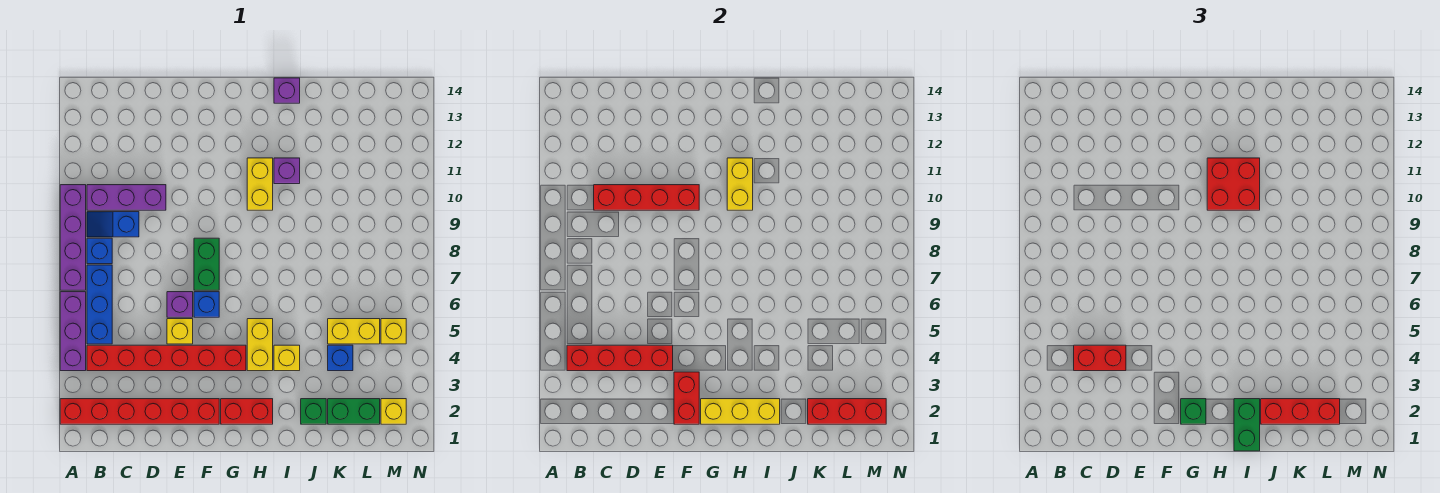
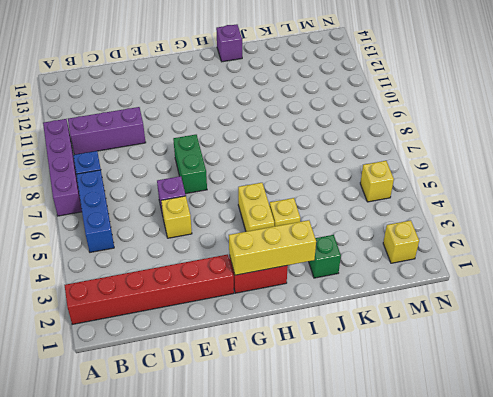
none -> purple brick A4:A6 level 1
none -> red brick B4:G4 level 1
none -> blue slope B9:C9 level 1 top C
none -> blue brick F6 level 1

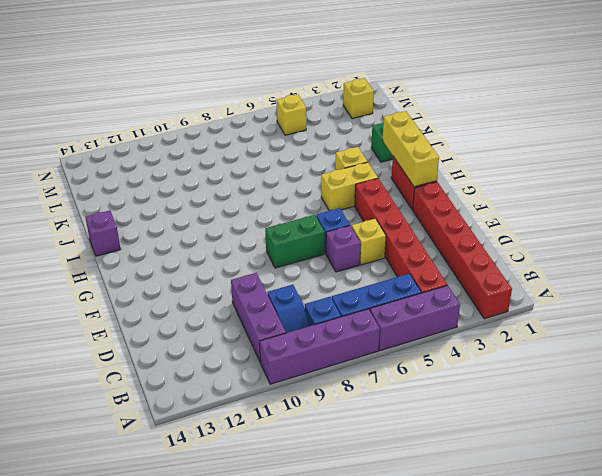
none -> yellow brick H10:H11 level 1
none -> purple brick I11 level 1
none -> green brick K2:L2 level 1
none -> blue brick K4 level 1

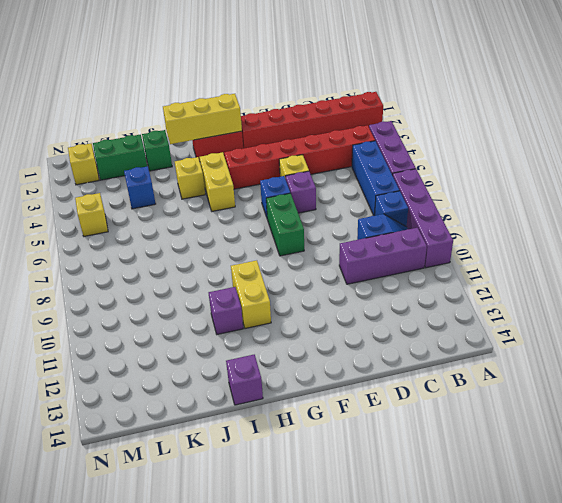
none -> yellow brick K5:L5 level 1
none -> red brick B4:E4 level 2
none -> red brick C10:F10 level 2
none -> red brick F2:F3 level 2

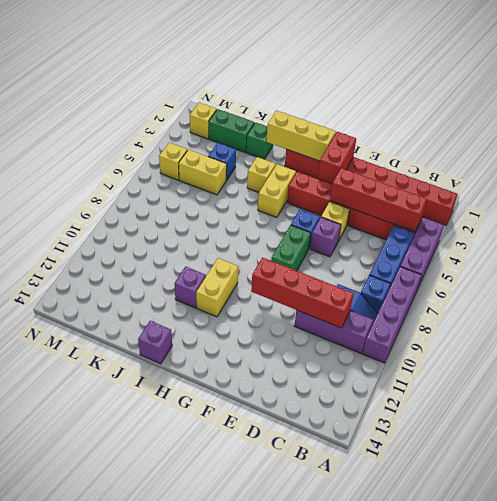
none -> yellow brick H10:H11 level 2
none -> red brick K2:M2 level 2
none -> red brick C4:D4 level 3
none -> green brick G2 level 3

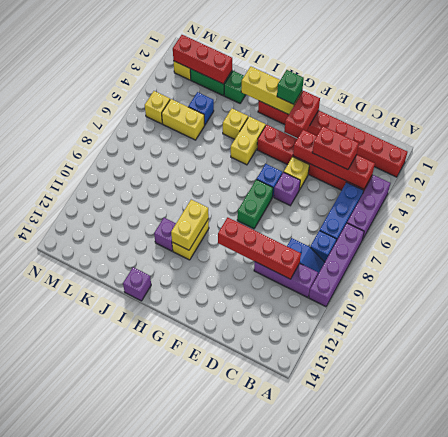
none -> red brick H10:I11 level 3
none -> green brick I1:I2 level 3
none -> red brick J2:L2 level 3

